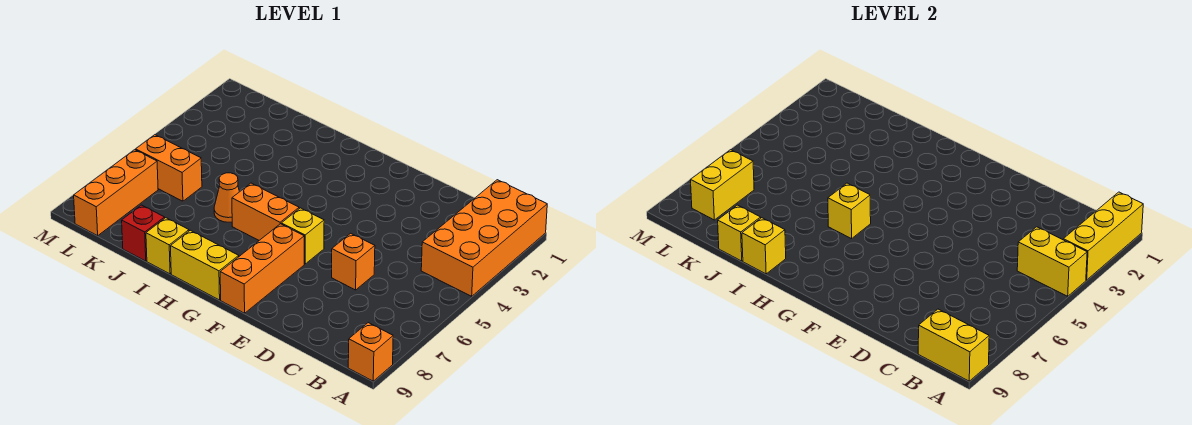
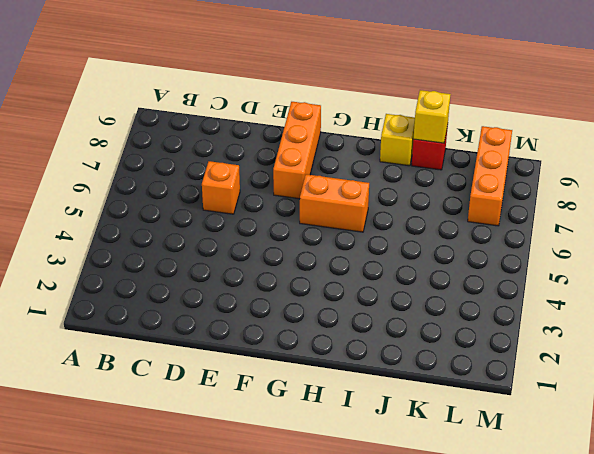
none -> orange brick A1:B4 level 1
none -> orange brick A9 level 1
none -> yellow brick F6 level 1

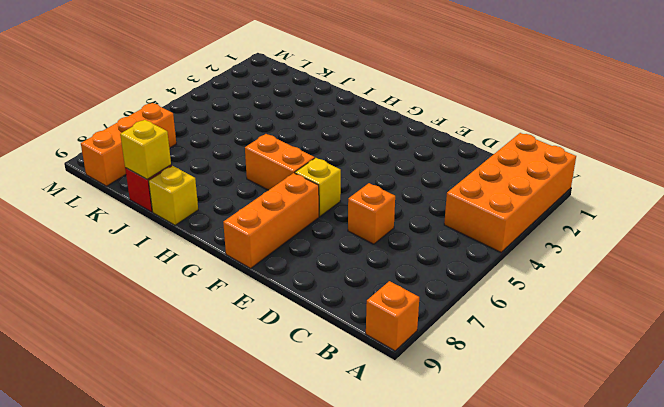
none -> yellow brick G9:H9 level 1
none -> orange cone I6 level 1
none -> orange brick K6:L6 level 1

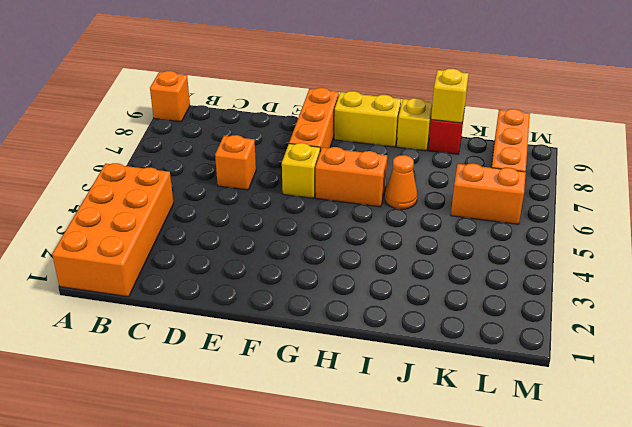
none -> yellow brick A1:A3 level 2
none -> yellow brick A4:B4 level 2
none -> yellow brick A9:B9 level 2

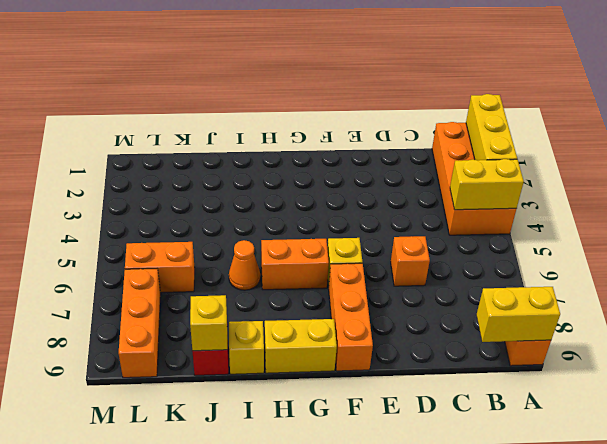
none -> yellow brick H6 level 2
none -> yellow brick I9 level 2
none -> yellow brick L7:L8 level 2

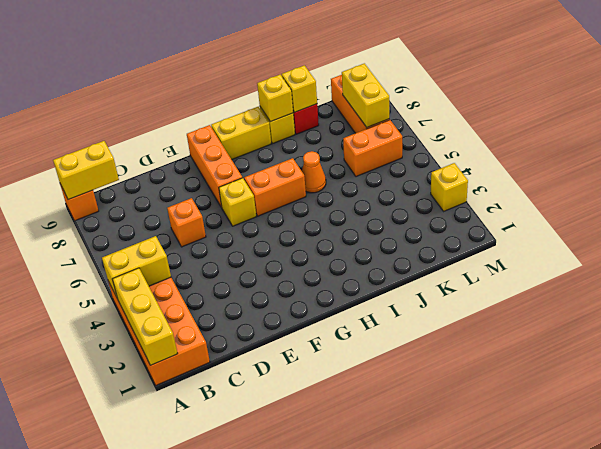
yellow brick M3 level 1 -> yellow brick H6 level 2

